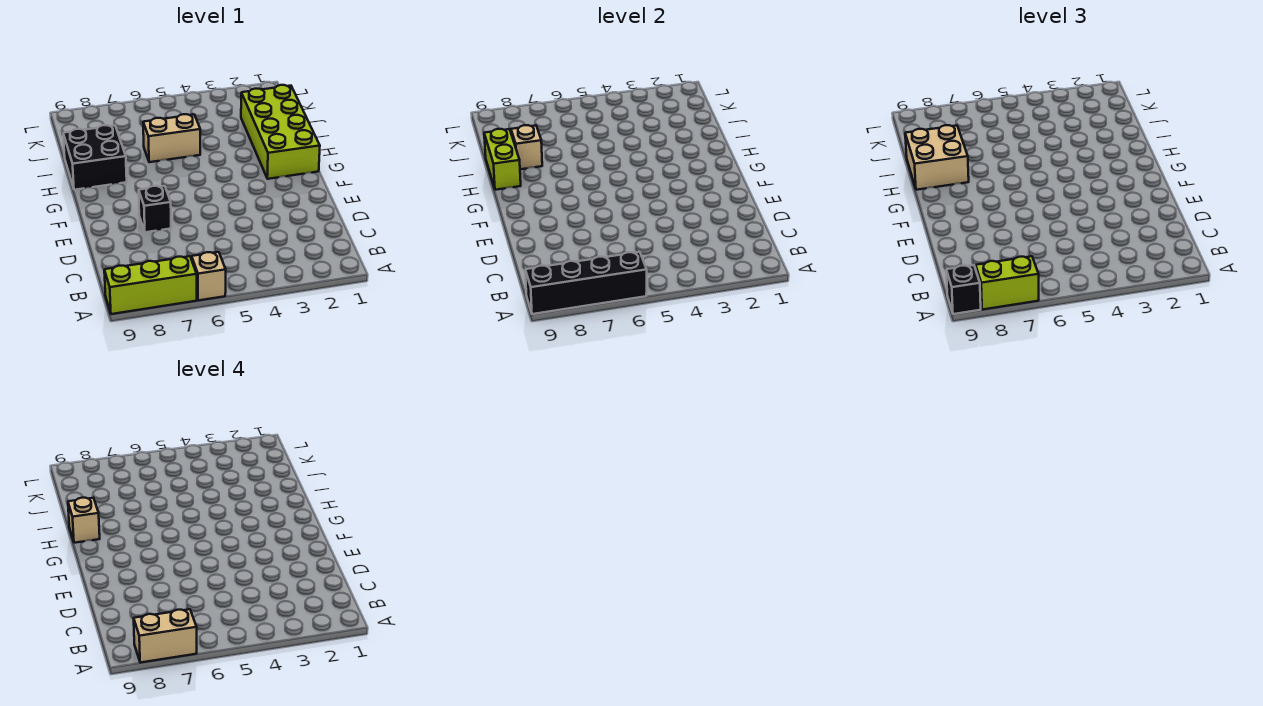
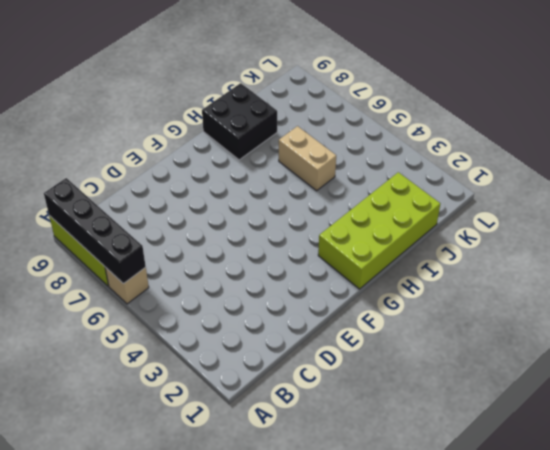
none -> black brick E7 level 1
none -> lime brick H9:I9 level 2
none -> tan brick I8 level 2

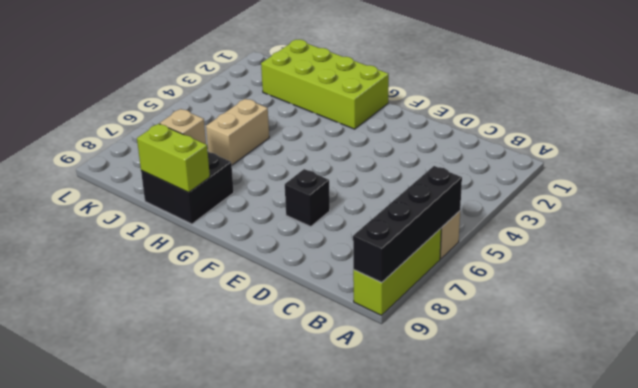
none -> lime brick A7:A8 level 3
none -> black brick A9 level 3
none -> tan brick H8:I9 level 3

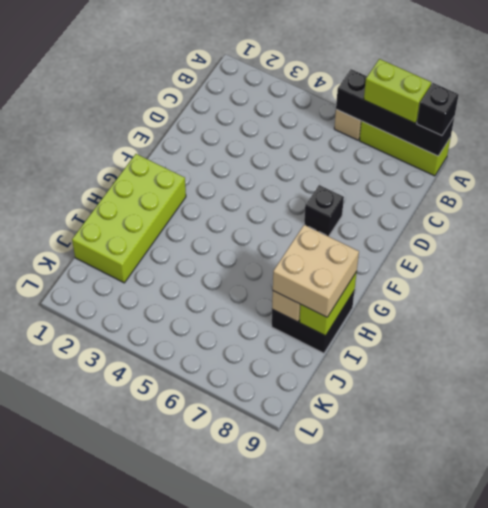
none -> tan brick I5:I6 level 1
none -> tan brick A7:A8 level 4
none -> tan brick H9 level 4

